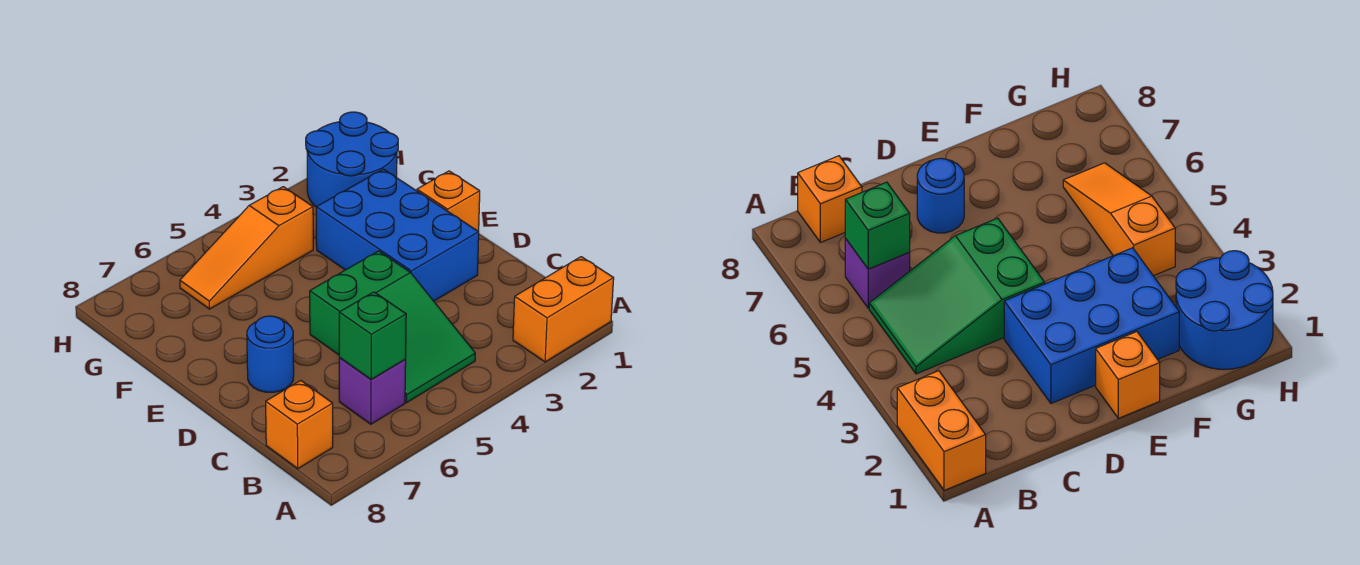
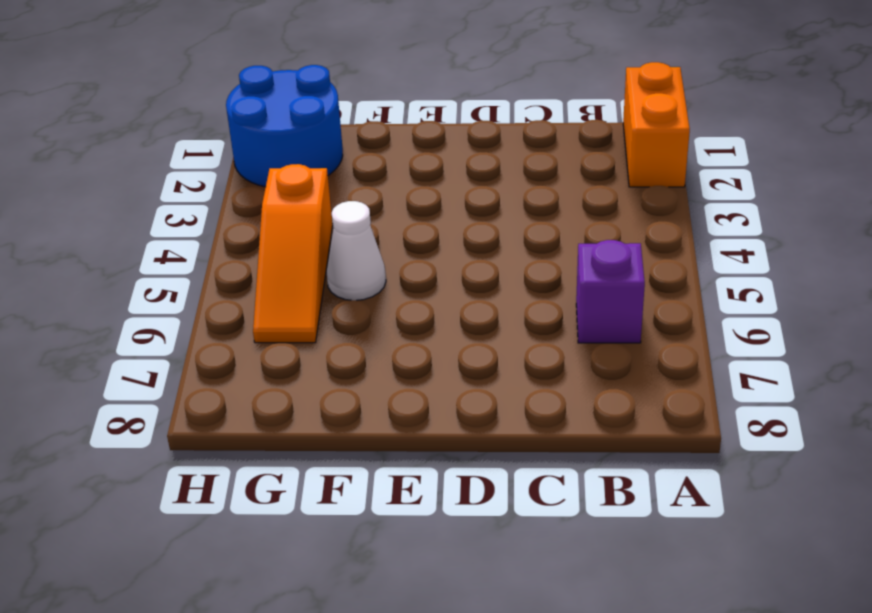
white cone F5 level 1 -> none
none -> green slope B4:D5 level 1 top D
none -> orange brick B8 level 1

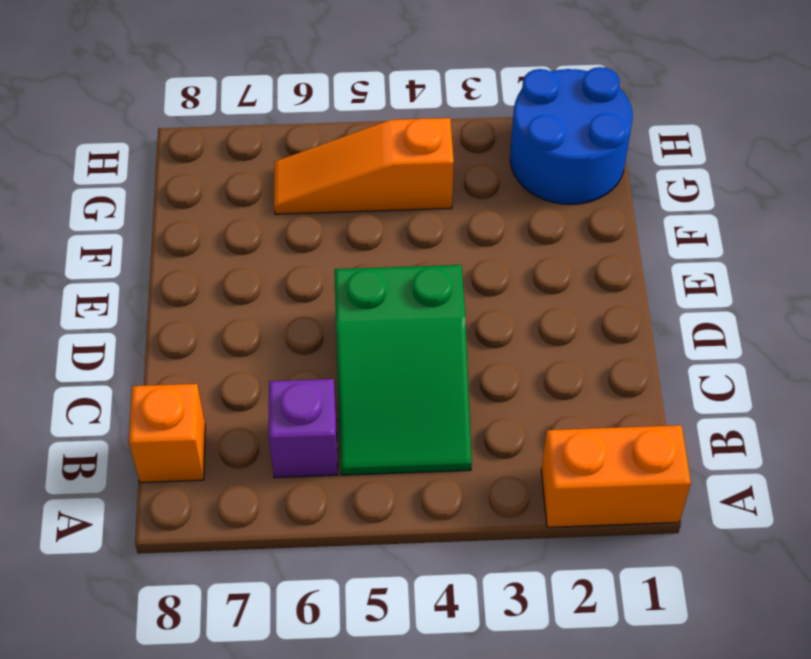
none -> blue brick D2:F3 level 1
none -> blue round brick D7 level 1

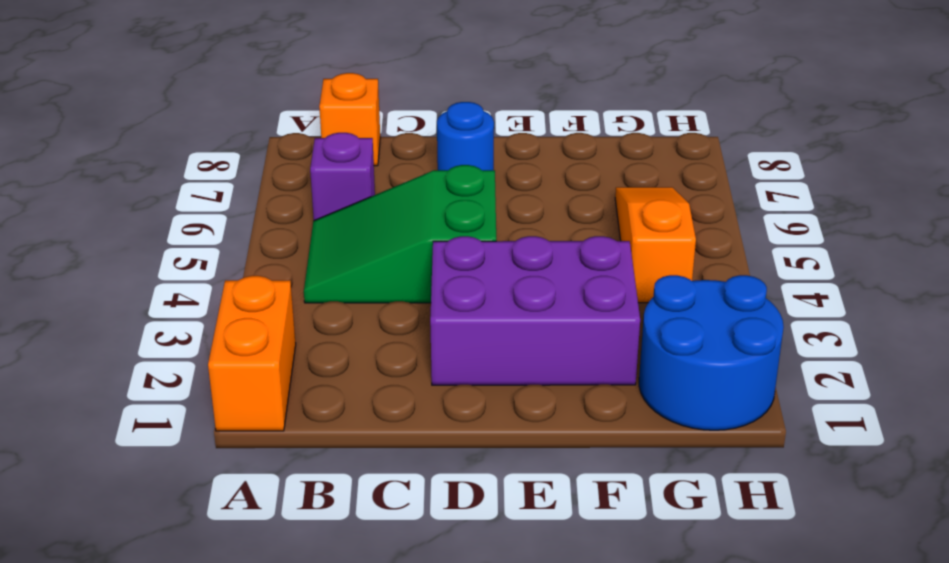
purple brick D2:F3 level 1 -> blue brick D2:F3 level 1
none -> orange brick E1 level 1
none -> green brick B6 level 2

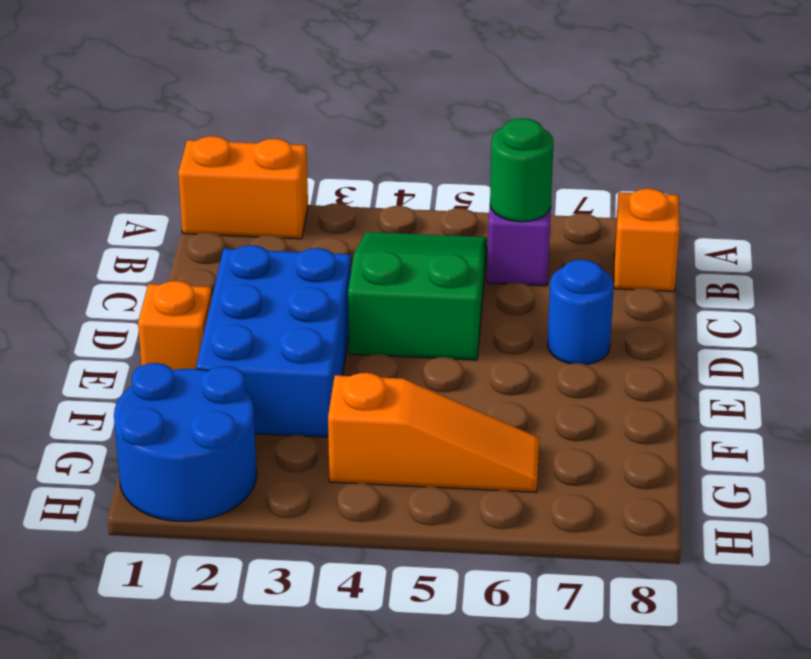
green round brick B6 level 2 -> green brick B6 level 2

